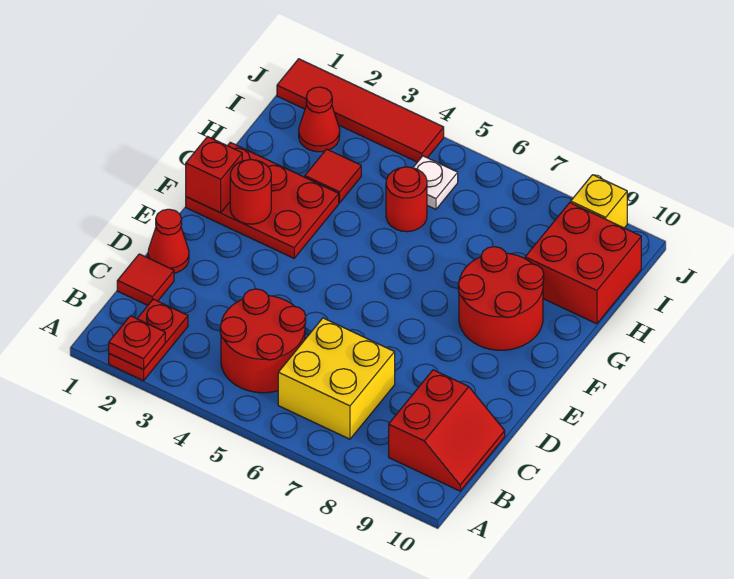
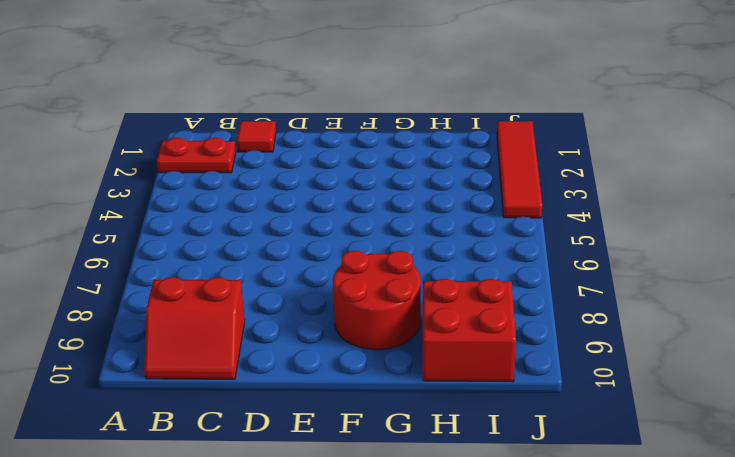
none -> red round brick B4:C5 level 1
none -> yellow brick B6:C7 level 1
none -> red cone D1 level 1

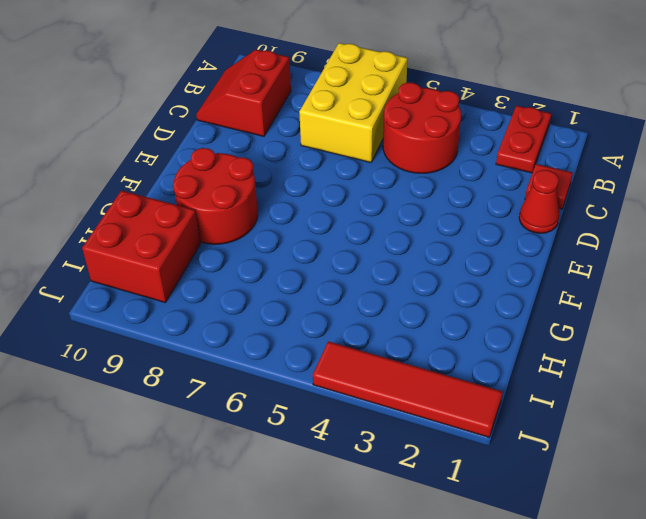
yellow brick A6:C7 level 1 -> yellow brick B6:C7 level 1
none -> red plate F1:G3 level 1
none -> red tile H3 level 1
none -> red round brick H5 level 1

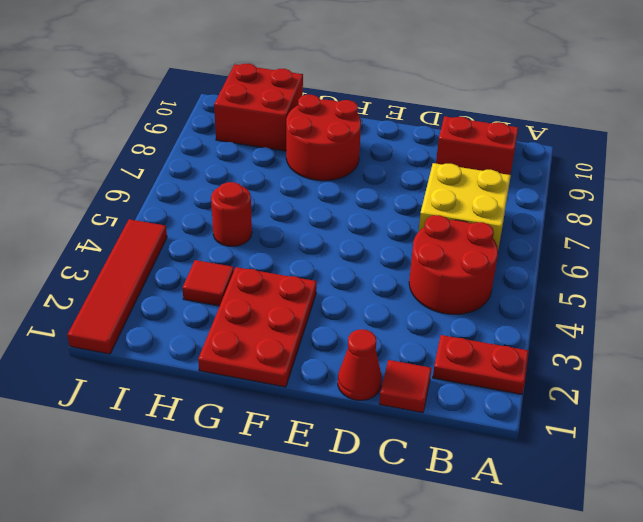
none -> red cone I2 level 1
none -> white plate I5 level 1
none -> yellow brick J9 level 1

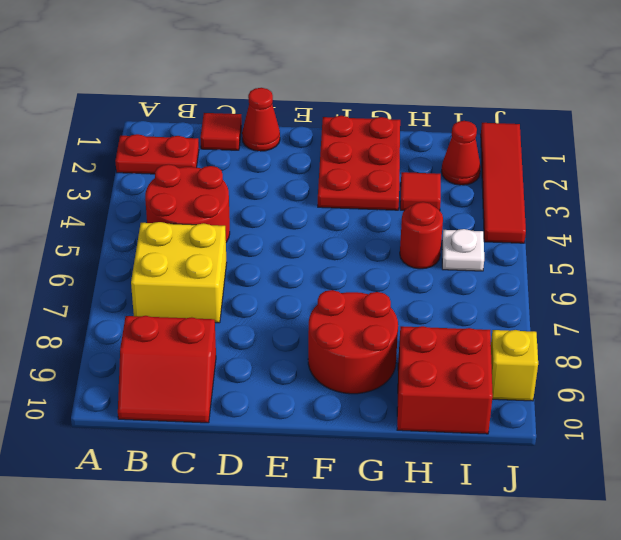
none -> red plate A2 level 2
none -> red brick F1 level 2
none -> red round brick F2 level 2

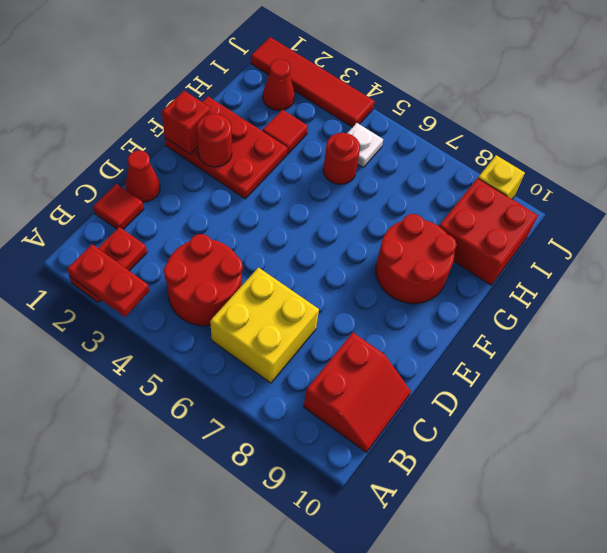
red plate A2:A3 level 2 -> red plate A2 level 2

